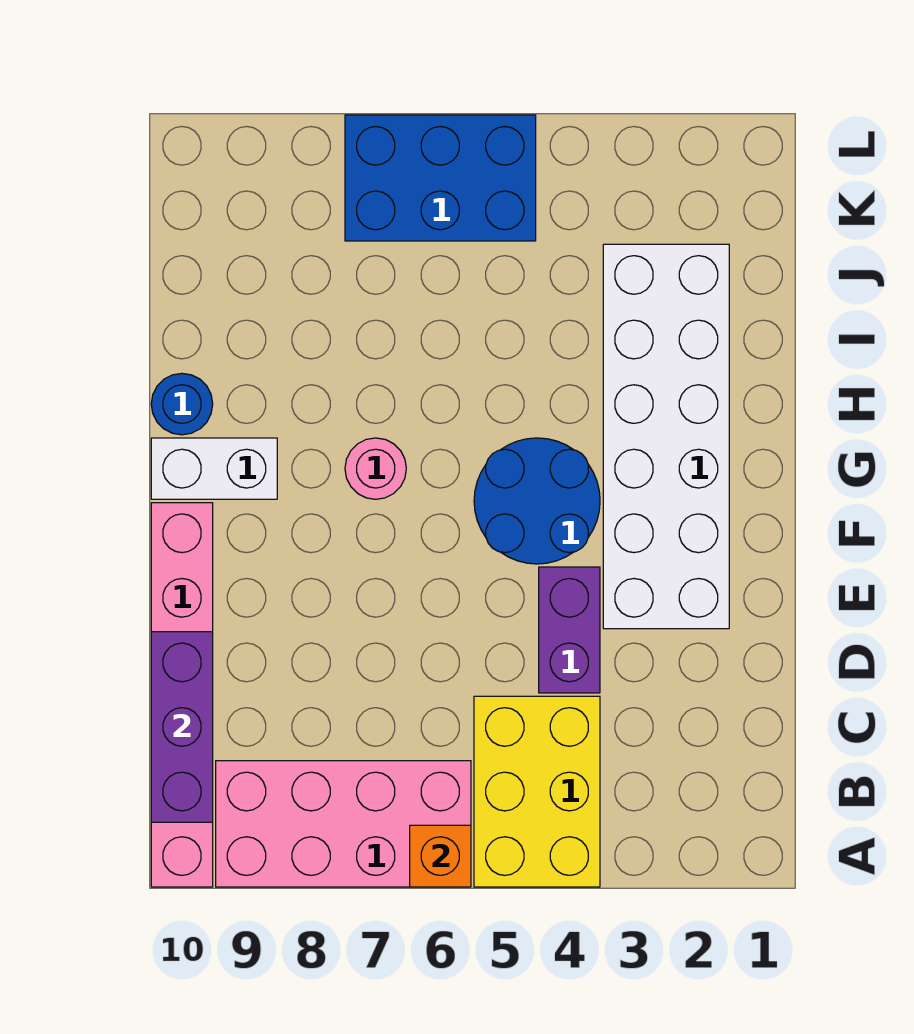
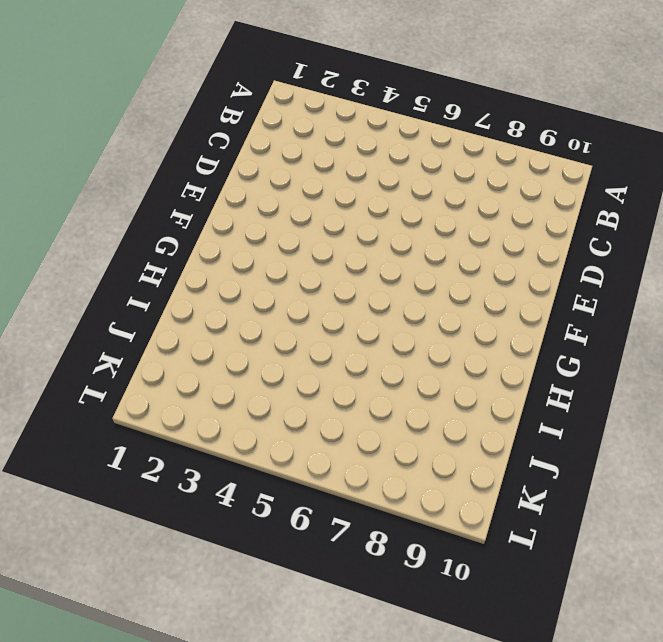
none -> yellow brick A4:C5 level 1
none -> pink brick A6:B9 level 1
none -> pink brick A10:F10 level 1

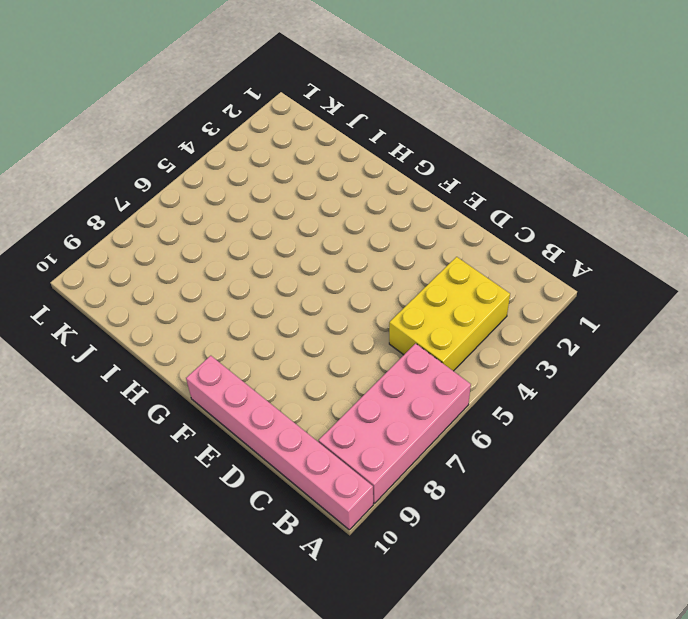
yellow brick B3:C5 level 1 -> yellow brick A4:C5 level 1
none -> purple brick D4:E4 level 1
none -> white brick E2:J3 level 1
none -> blue round brick F4:G5 level 1

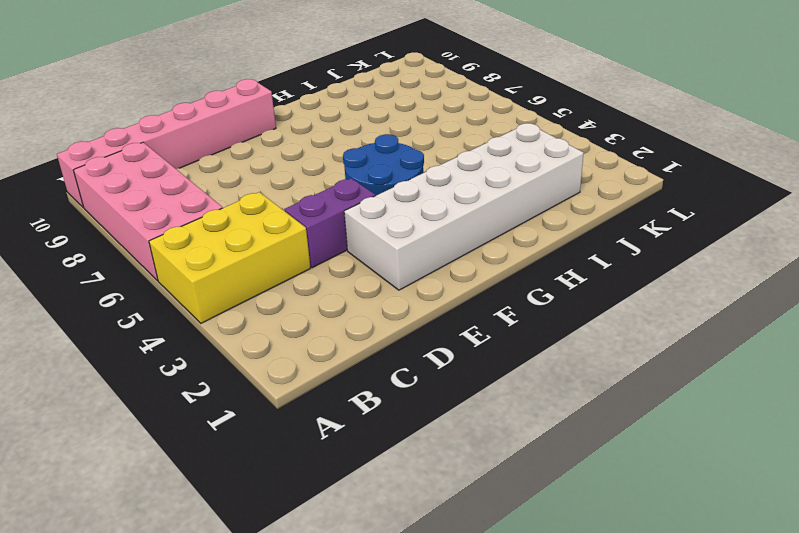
none -> pink round brick G7 level 1
none -> white brick G9:G10 level 1
none -> blue round brick H10 level 1

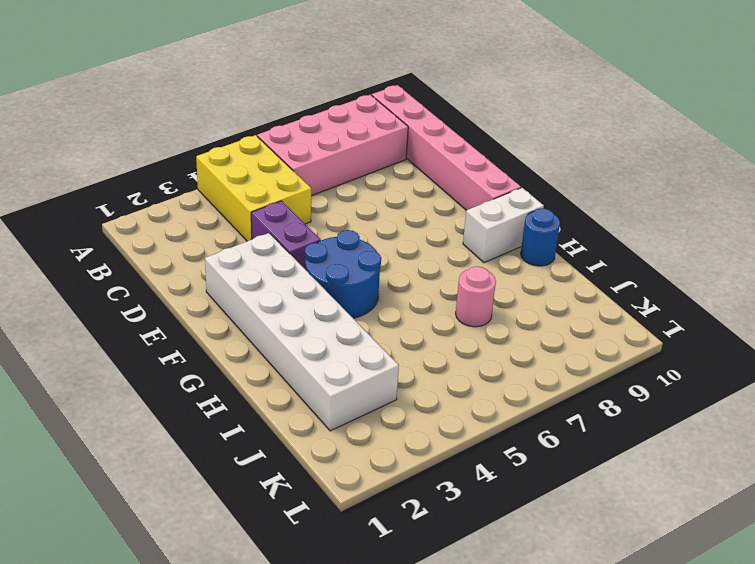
pink round brick I7 level 1 -> pink round brick G7 level 1
none -> blue brick K5:L7 level 1
none -> orange brick A6 level 2
none -> purple brick B10:D10 level 2

